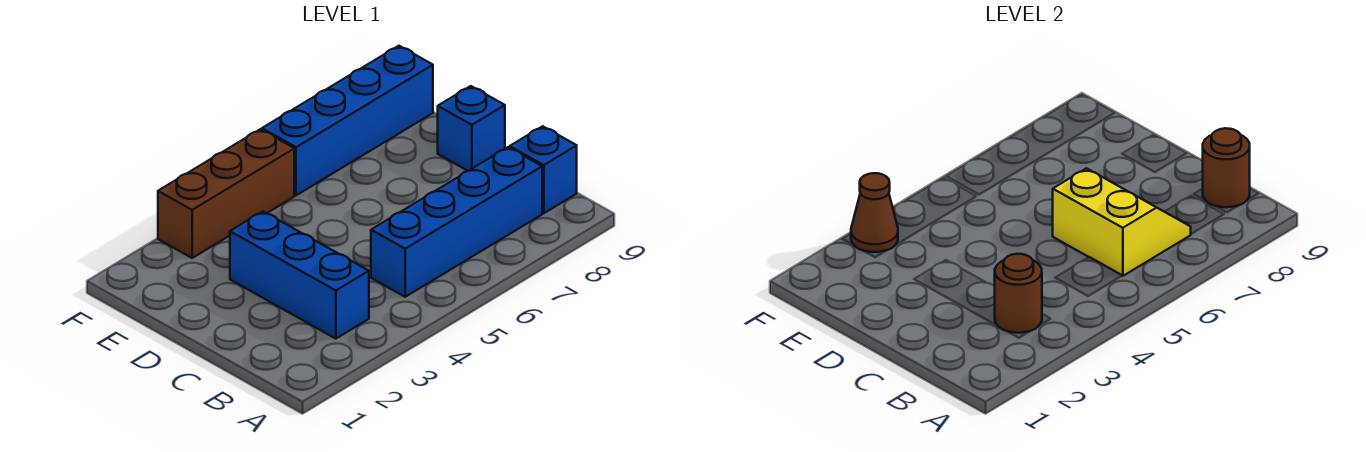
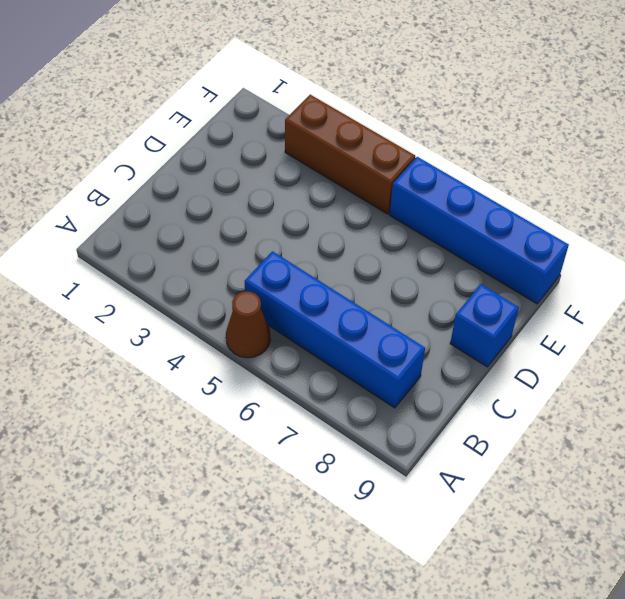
brown cone A5 level 1 -> brown cone F3 level 2
none -> blue brick B3:D3 level 1
none -> blue brick B9 level 1

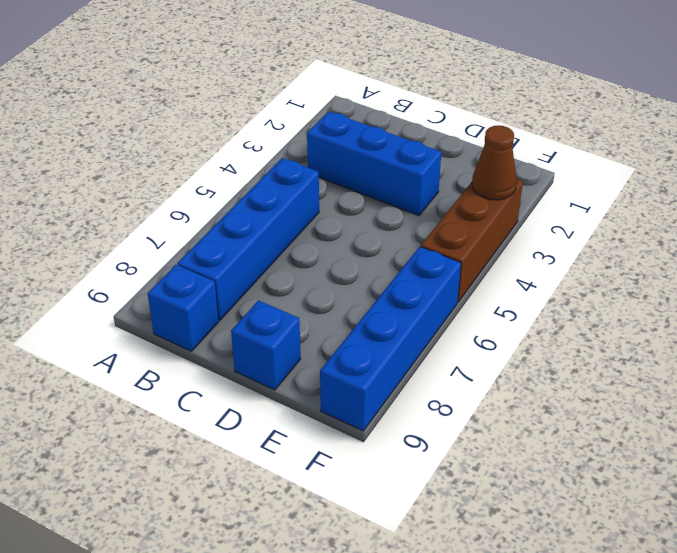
none -> brown round brick B3 level 2
none -> yellow slope B6:C7 level 2 top 6

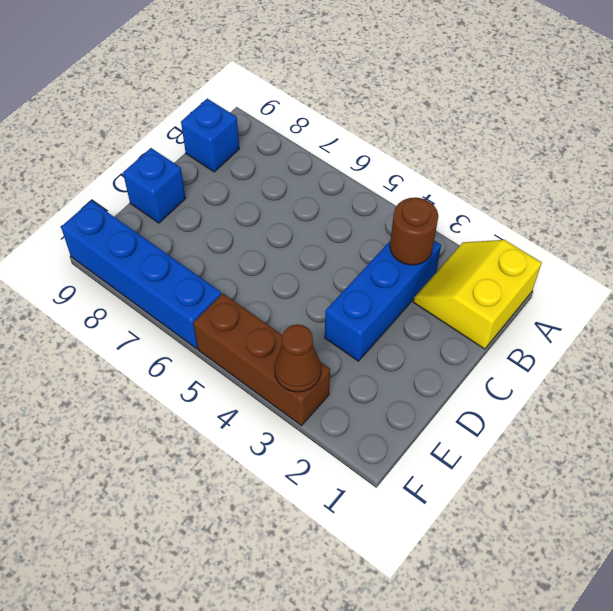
yellow slope A1:B2 level 1 top 1 -> yellow slope B6:C7 level 2 top 6
none -> blue brick B5:B8 level 1
none -> brown round brick B9 level 2

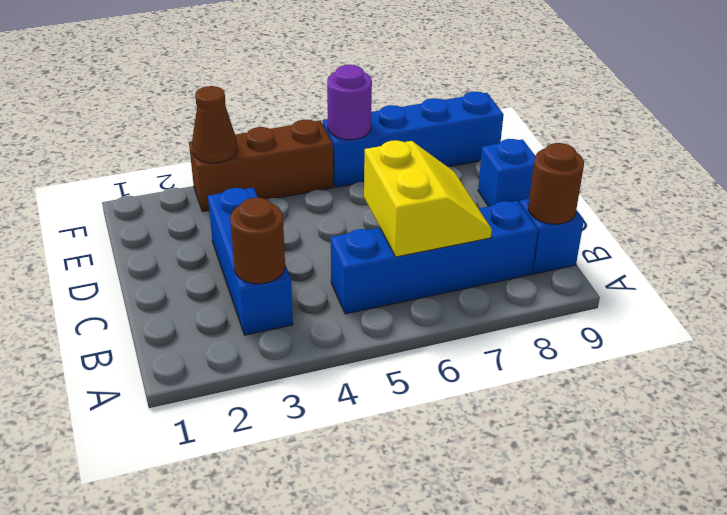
purple round brick F6 level 2 -> none

